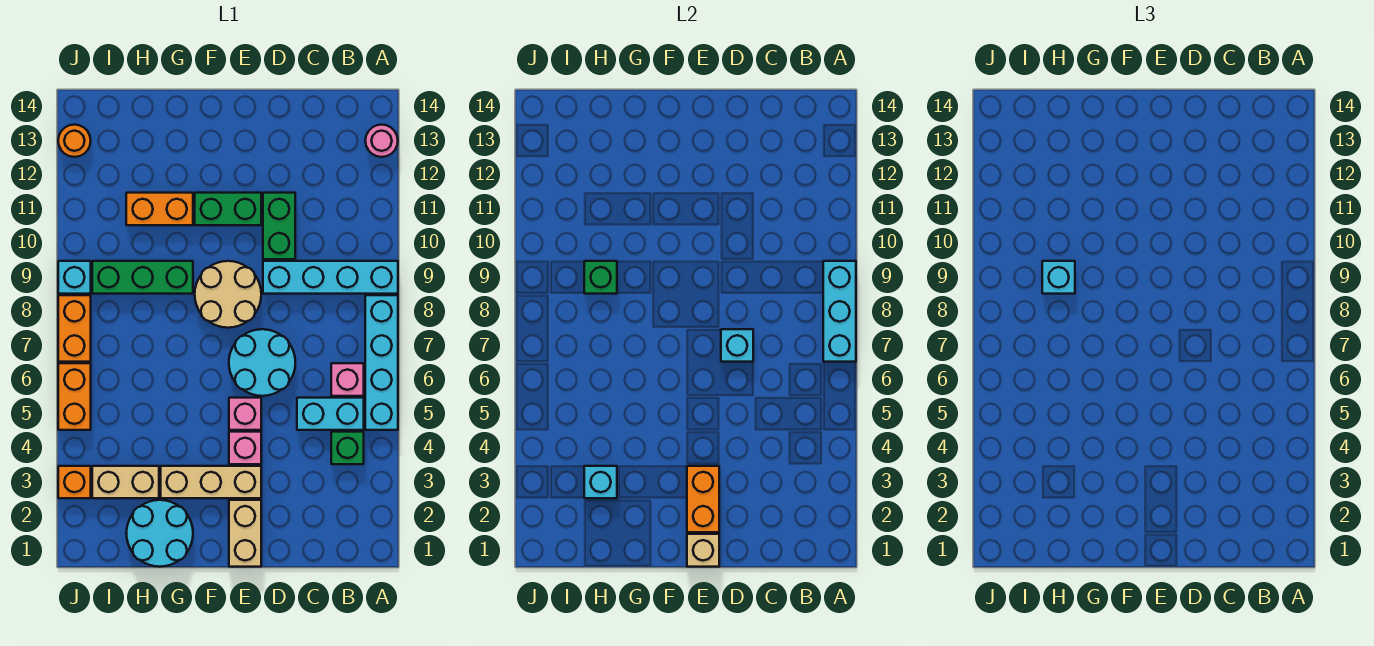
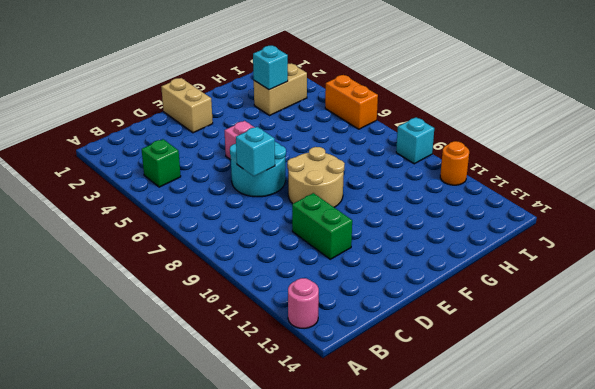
orange round brick J11 level 1 -> orange round brick J13 level 1
none -> cyan brick A5:A8 level 1
none -> cyan brick A9:D9 level 1
none -> cyan brick B5:C5 level 1
none -> pink brick B6 level 1

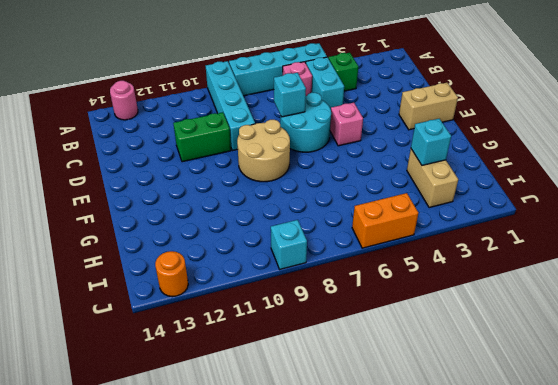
none -> tan brick E3:G3 level 1
none -> pink brick E4 level 1
none -> green brick E11:F11 level 1
none -> cyan round brick G1:H2 level 1

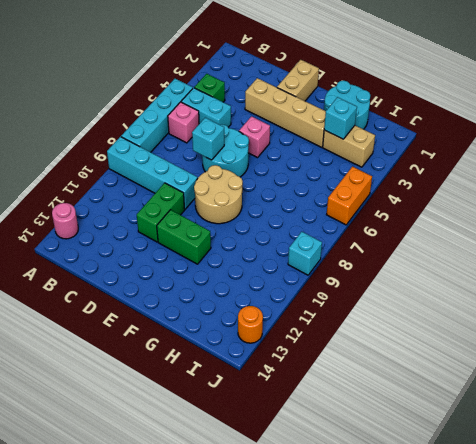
tan brick D3:G3 level 1 -> tan brick E3:G3 level 1
none -> pink brick E4 level 1
none -> green brick G9:I9 level 1
none -> orange brick G11:H11 level 1
none -> orange brick J3 level 1

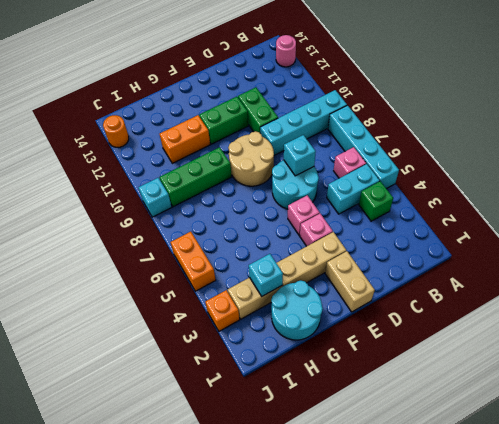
none -> orange brick J7:J8 level 1
none -> cyan brick A7:A9 level 2
none -> tan brick E1 level 2
none -> orange brick E2:E3 level 2

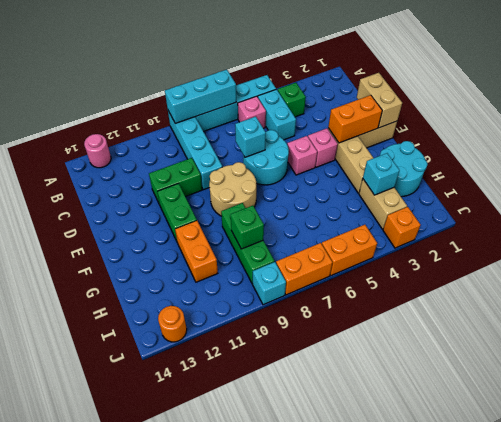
tan brick D1:E1 level 2 -> tan brick E1 level 2
none -> cyan brick H9 level 3

